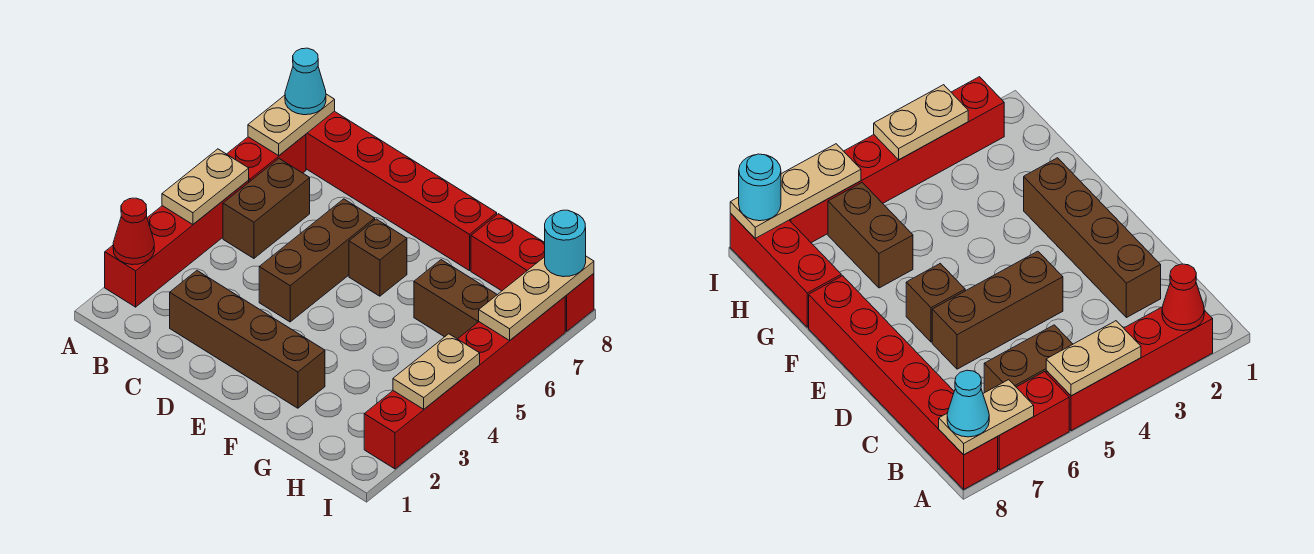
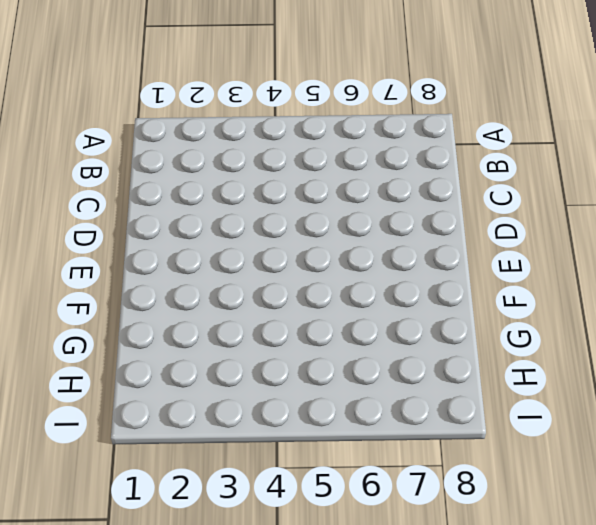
none -> red brick A2:A5 level 1
none -> red brick A6:A7 level 1
none -> red brick A8:F8 level 1

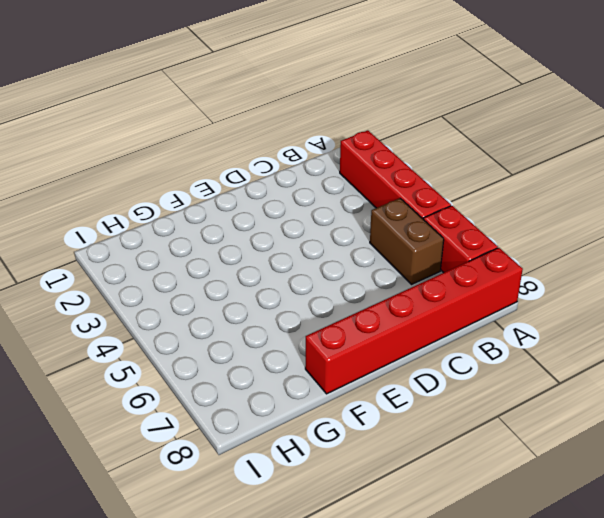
none -> brown brick C2:F2 level 1
none -> brown brick D4:D6 level 1
none -> brown brick E6 level 1

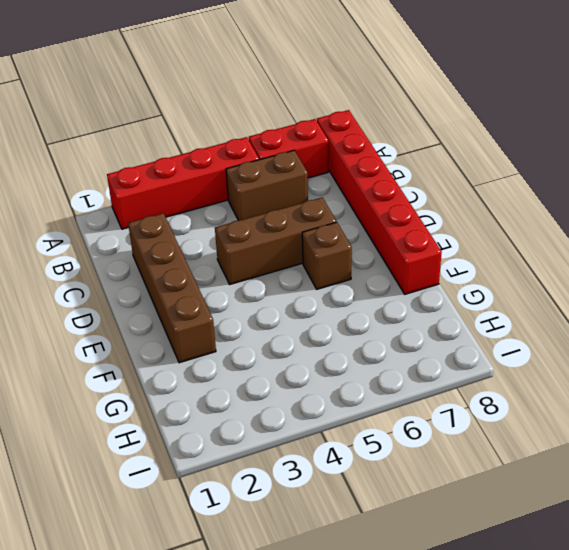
none -> brown brick G6:H6 level 1
none -> red brick G8:I8 level 1
none -> red brick I2:I7 level 1

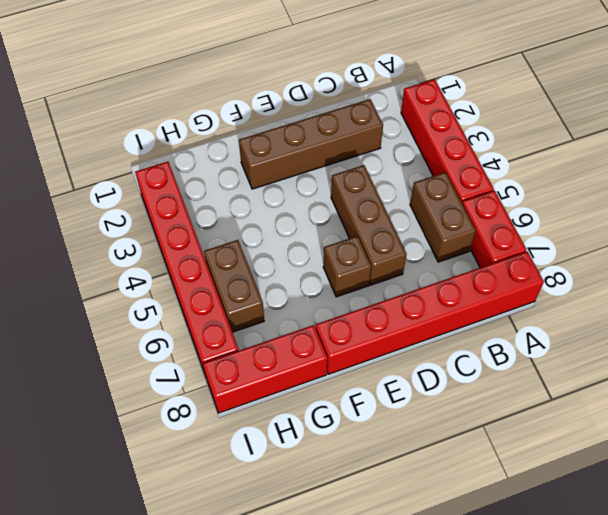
brown brick H5:H6 level 1 -> brown brick G6:H6 level 1
none -> red cone A2 level 2
none -> tan plate A4:A5 level 2
none -> tan plate A7:A8 level 2

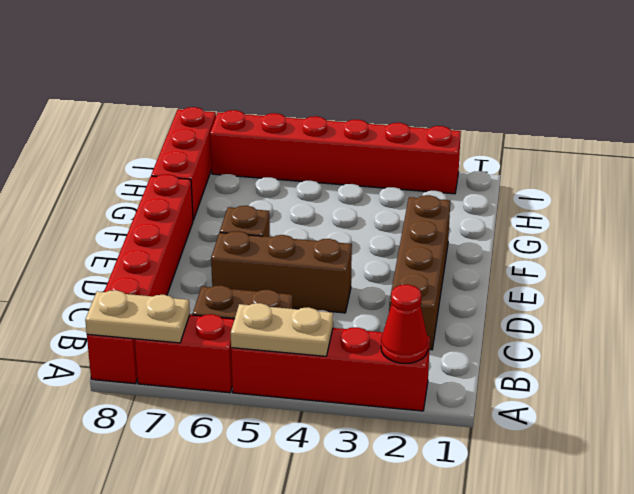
none -> brown brick G6:H6 level 1
none -> tan plate I3:I4 level 2
none -> tan plate I6:I8 level 2

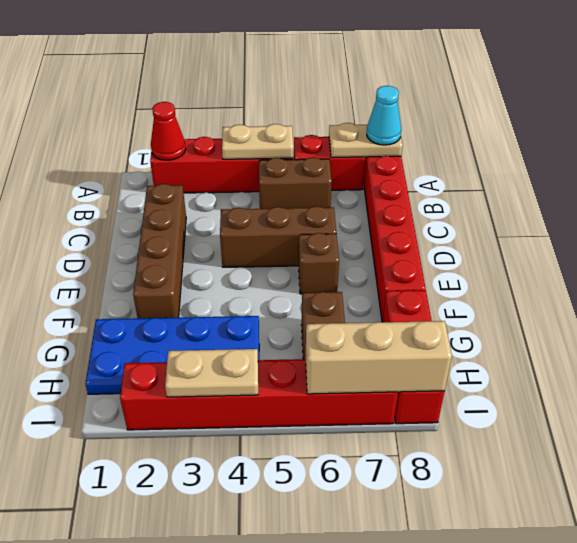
blue plate G1:H4 level 1 -> none
tan brick I6:I8 level 2 -> tan plate I6:I8 level 2
none -> cyan round brick I8 level 3

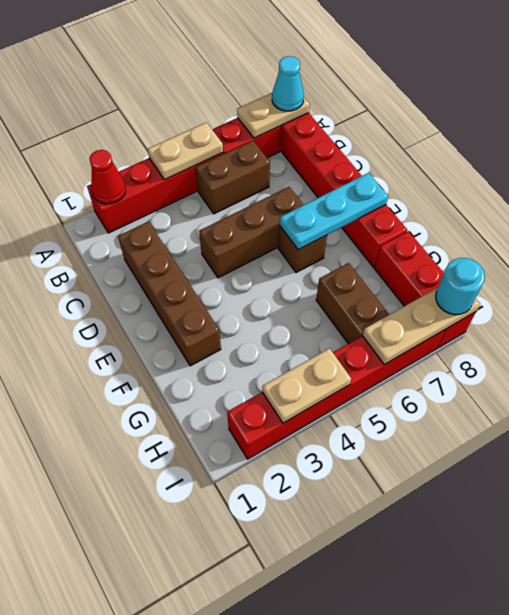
cyan plate E6:E8 level 2 -> none

